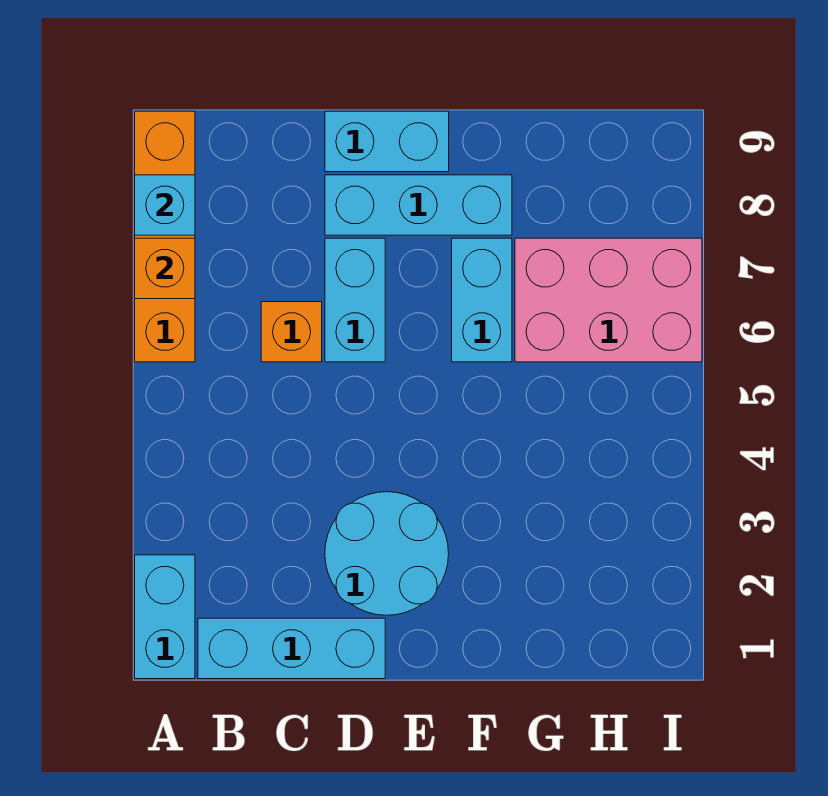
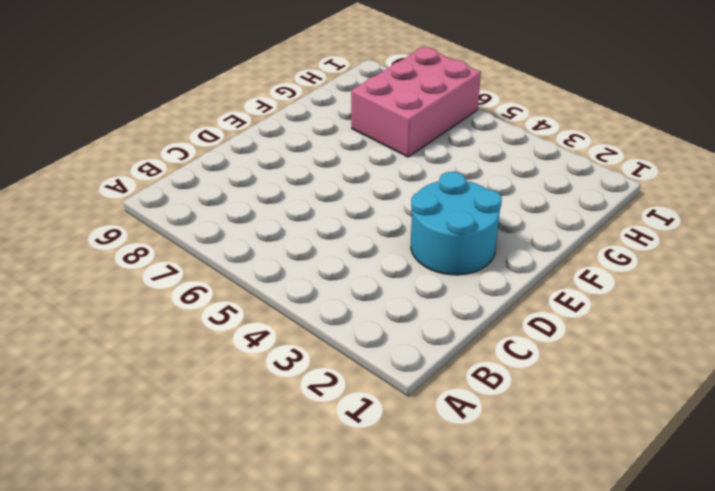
none -> cyan brick A1:A2 level 1
none -> orange brick A6:A9 level 1
none -> cyan brick B1:D1 level 1

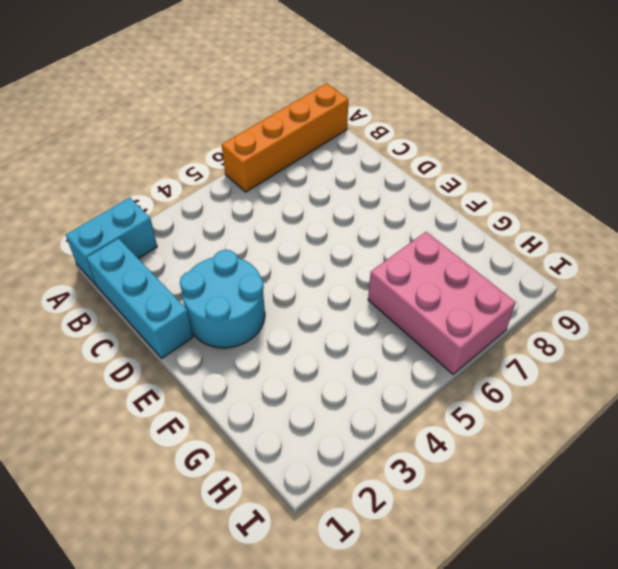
none -> orange brick C6 level 1
none -> cyan brick D6:D7 level 1
none -> cyan brick D8:F8 level 1

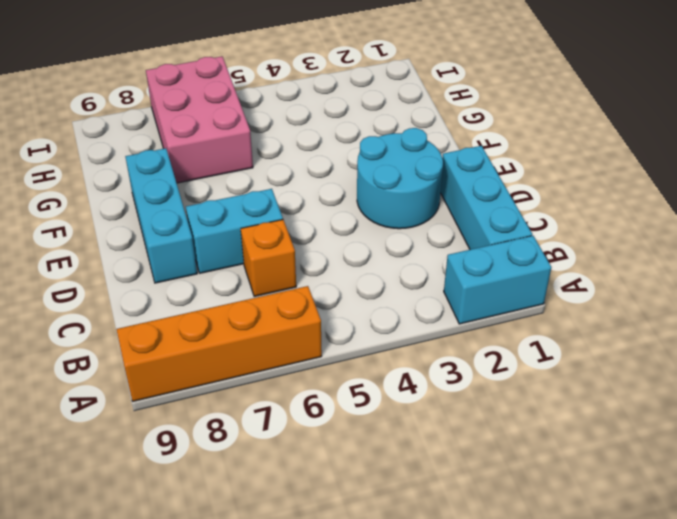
none -> cyan brick D9:E9 level 1
none -> cyan brick F6:F7 level 1
none -> orange brick A7 level 2

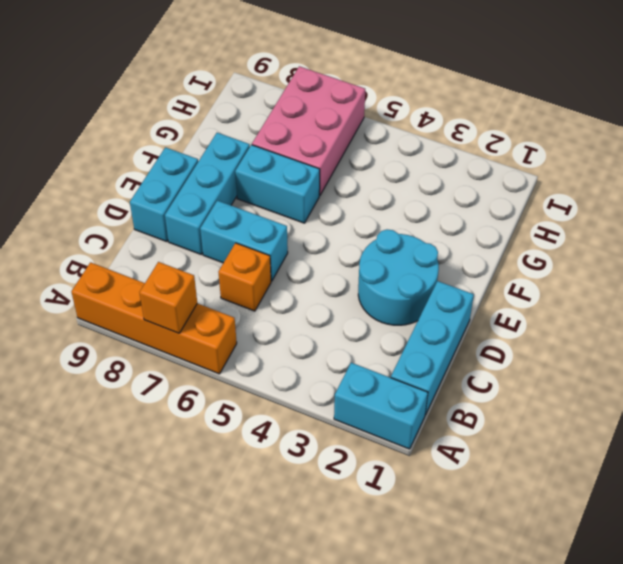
none -> cyan brick A8 level 2

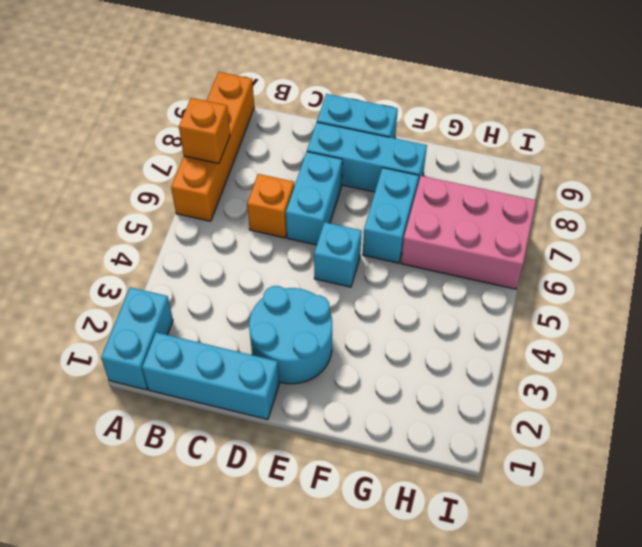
cyan brick E5 level 1 -> cyan brick A8 level 2

